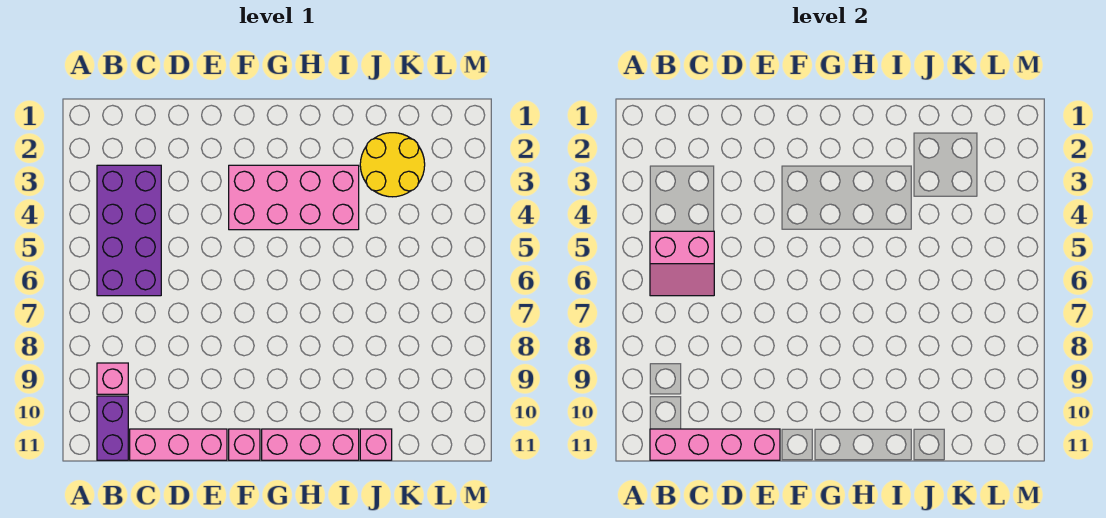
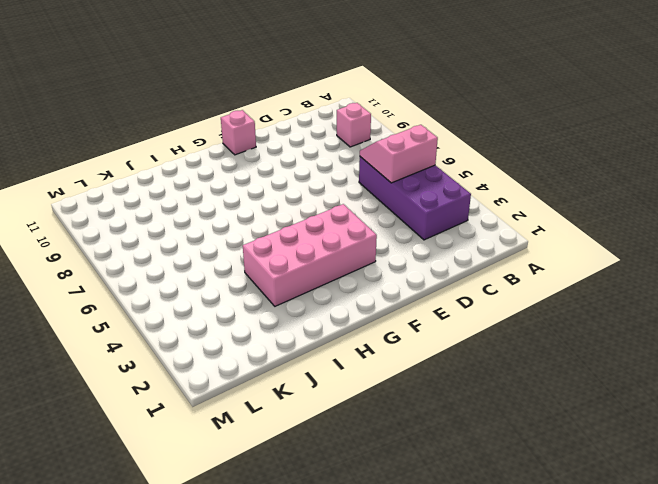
none -> purple brick B10:B11 level 1
none -> pink brick C11:E11 level 1

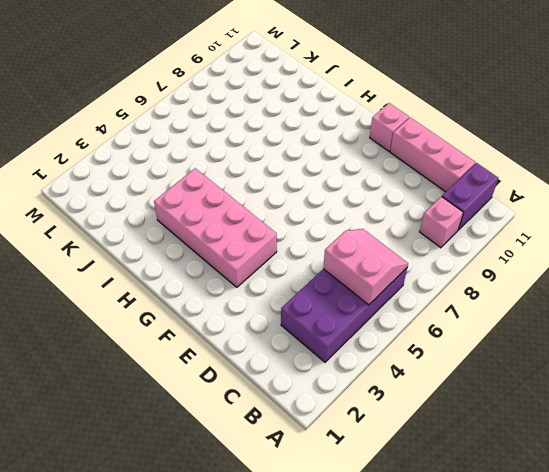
none -> pink brick G11:I11 level 1
none -> yellow round brick J2:K3 level 1

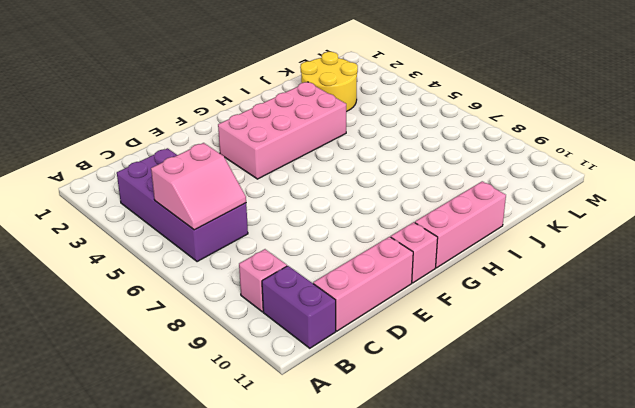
none -> pink brick J11 level 1
none -> pink brick B11:E11 level 2

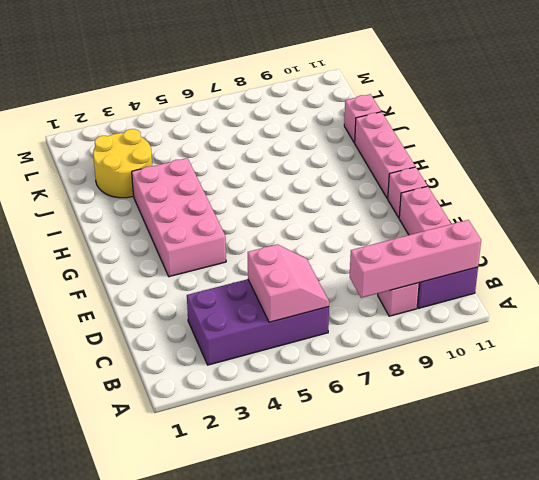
pink brick B8:B11 level 2 -> pink brick B11:E11 level 2

